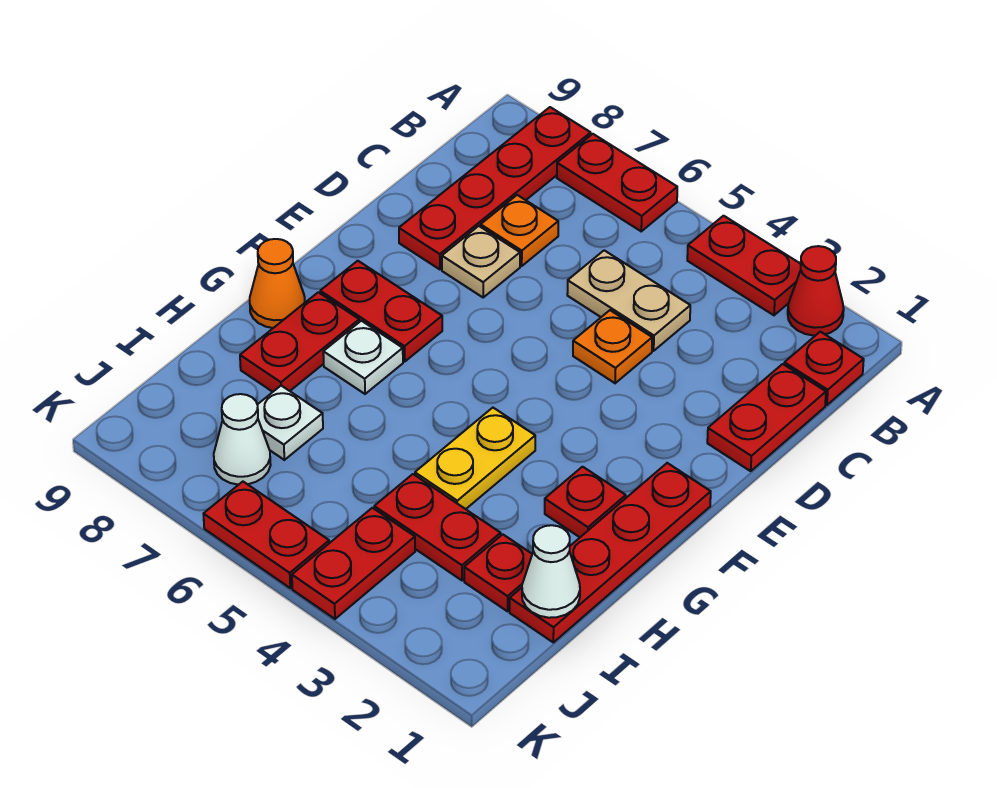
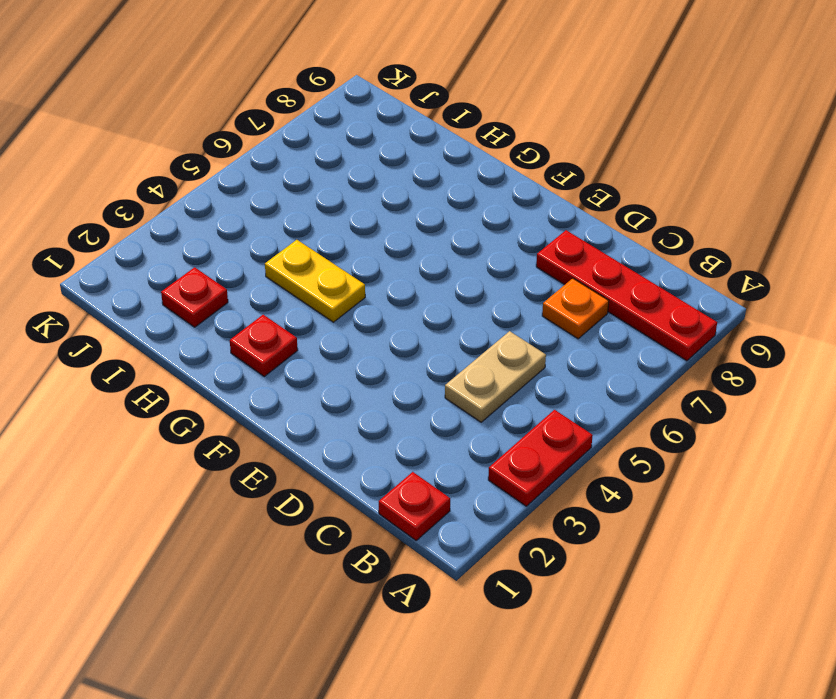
none -> red cone A2 level 1
none -> red plate A6:A7 level 1
none -> red plate C1:D1 level 1

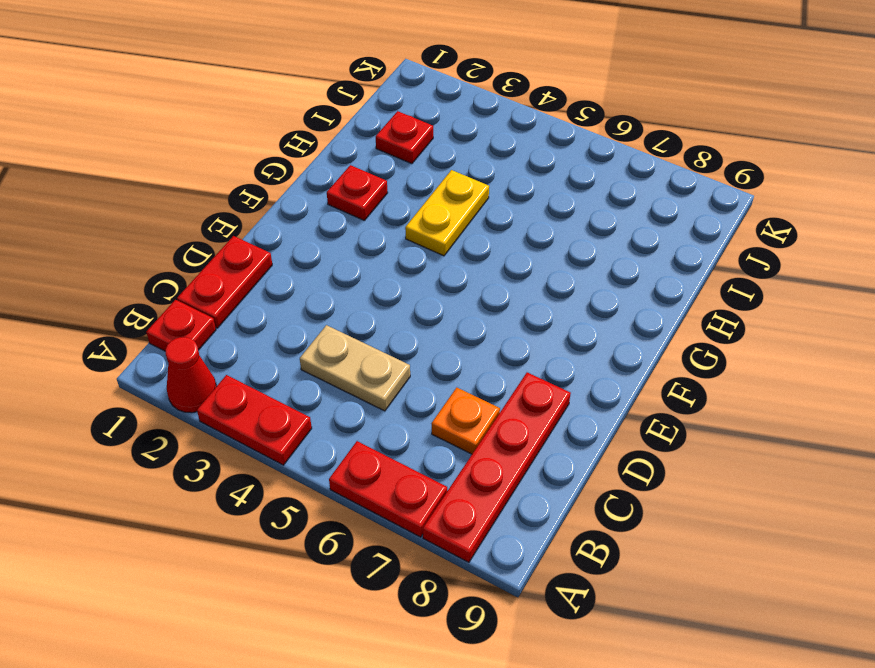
none -> orange plate D4 level 1
none -> tan plate D7 level 1
none -> red plate F1:I1 level 1

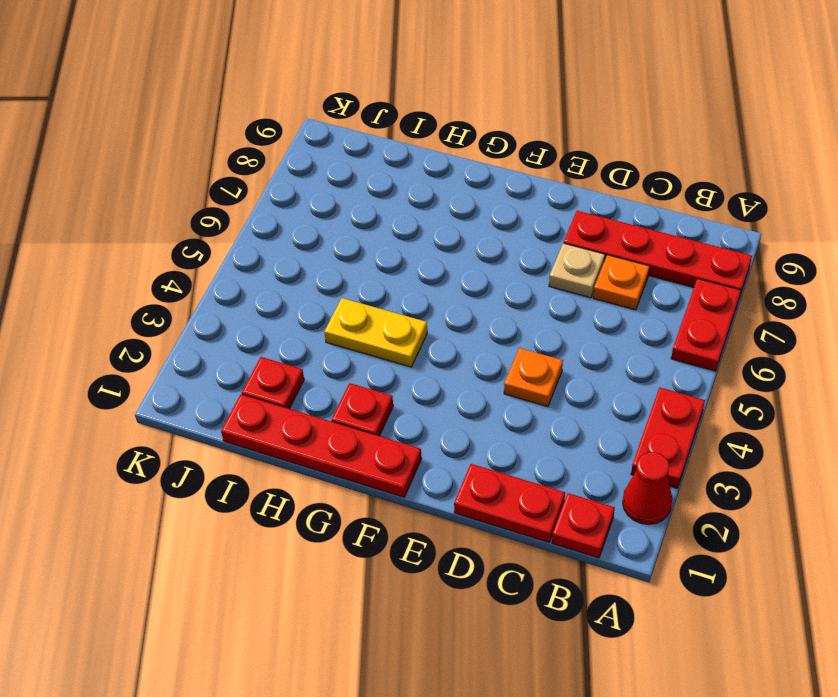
none -> tan plate C4:C5 level 1
none -> red plate F7:F8 level 1
none -> white plate G7 level 1

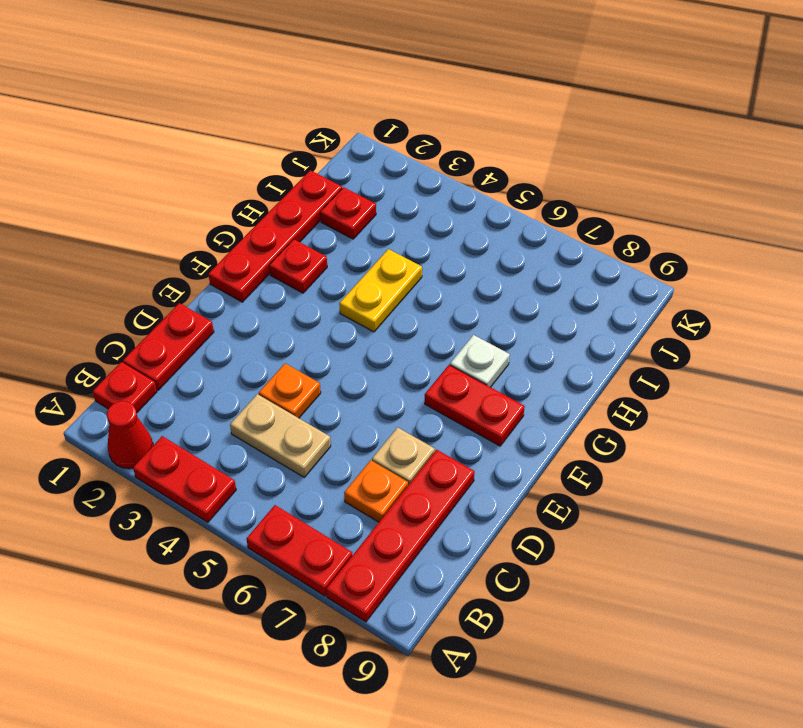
none -> red plate G8:H8 level 1
none -> orange cone G9 level 1
none -> red plate I3:I4 level 1

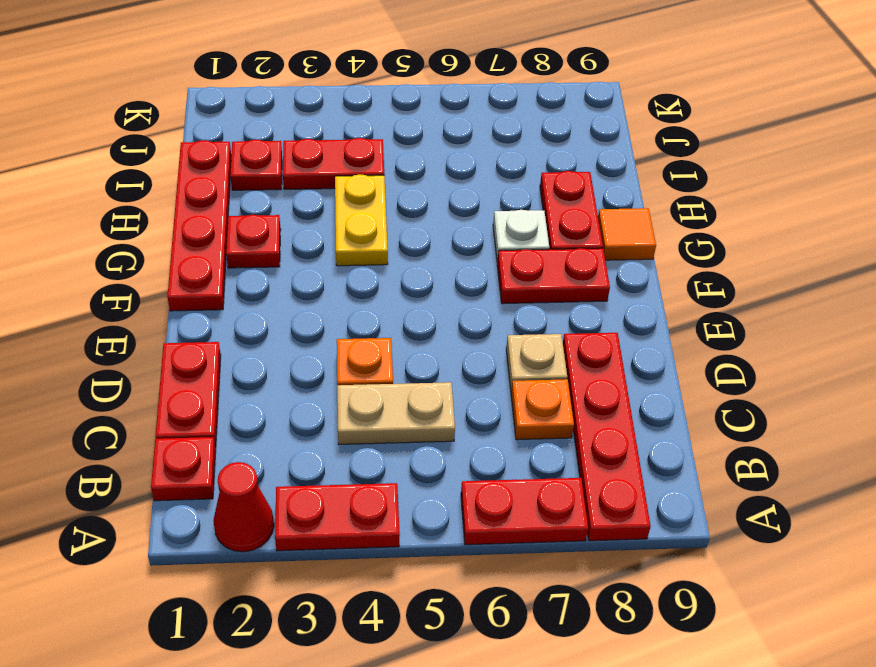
orange tile G9 level 1 -> orange cone G9 level 1
none -> white plate I7 level 1
none -> red plate J4:K4 level 1
none -> white cone J7 level 1

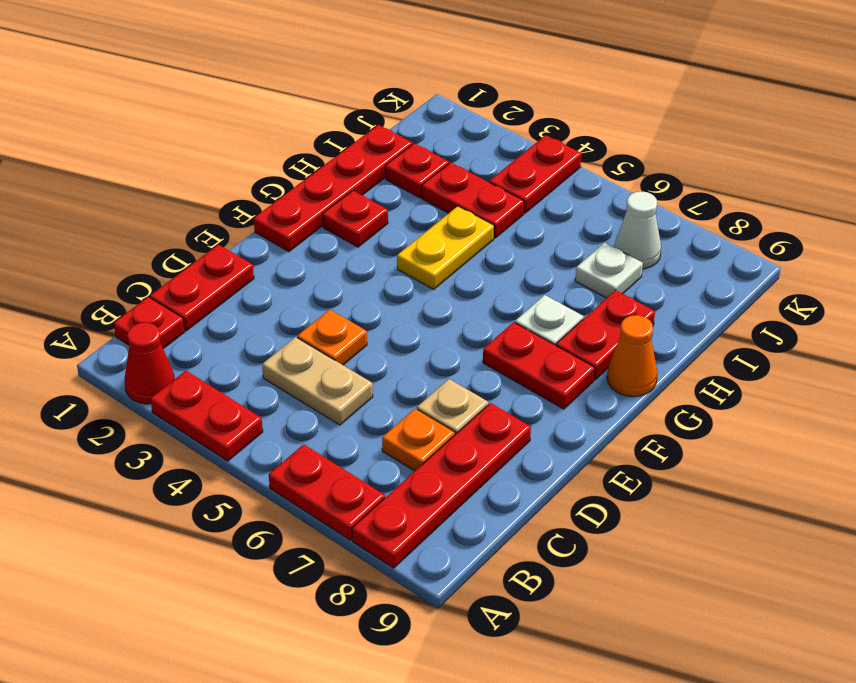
none -> red plate K5:K6 level 1
none -> white cone I1 level 2

